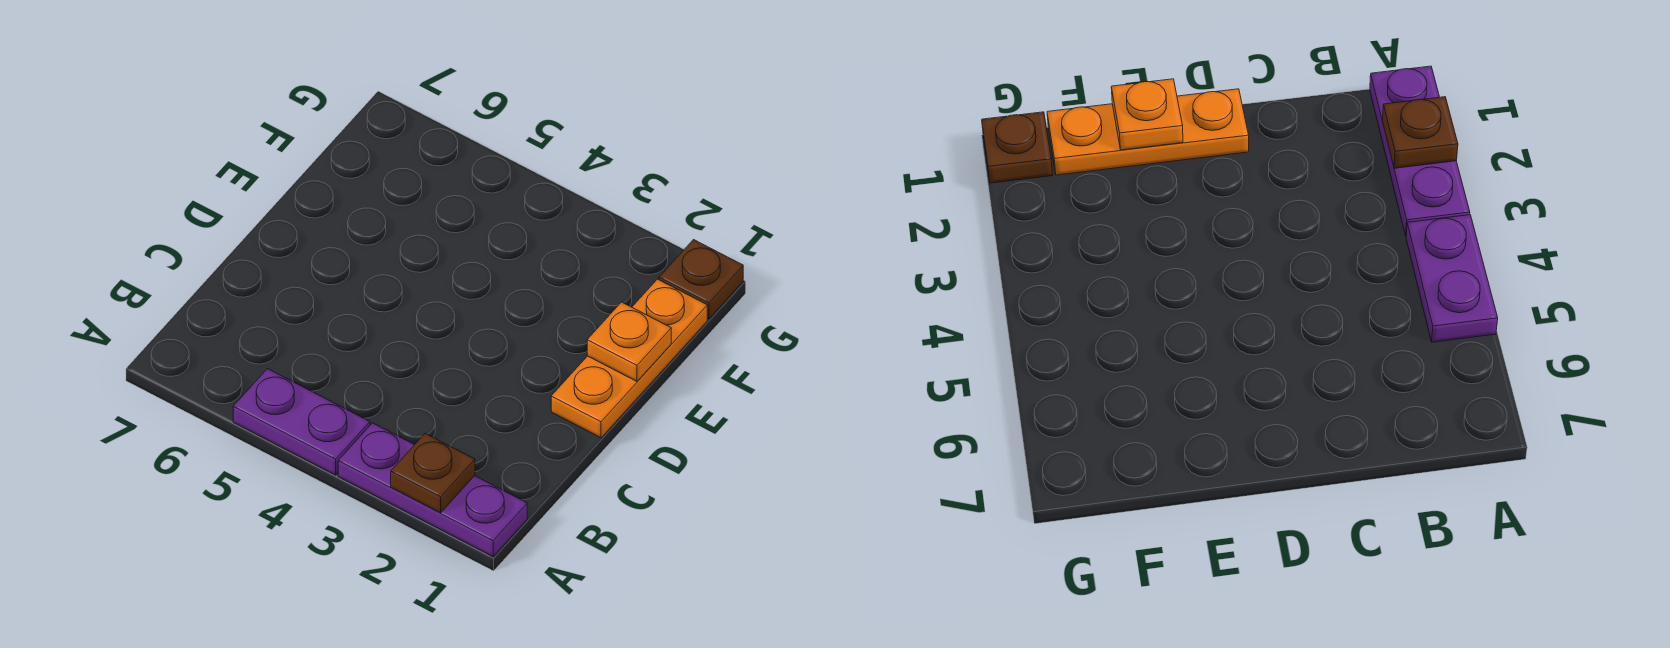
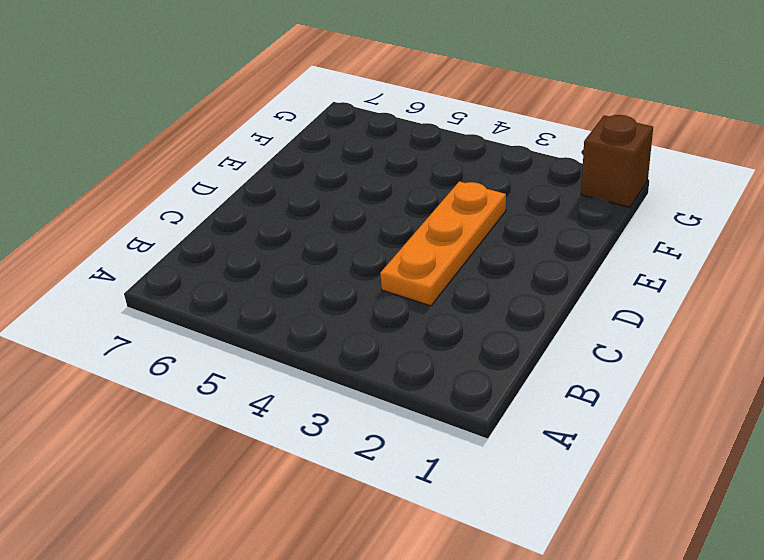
orange plate C3:E3 level 1 -> orange plate D1:F1 level 1
brown brick G1 level 1 -> brown plate G1 level 1
none -> purple plate A1:A3 level 1
none -> purple plate A4:A5 level 1

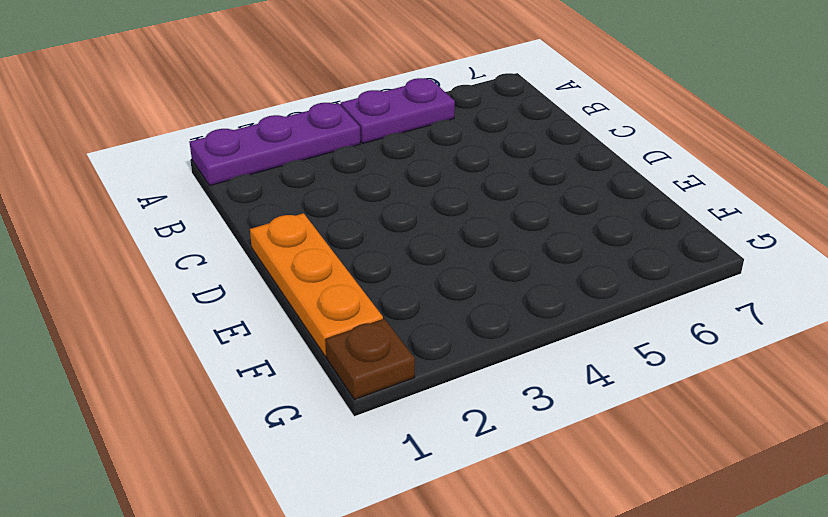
none -> brown plate A2 level 2
none -> orange plate E1 level 2

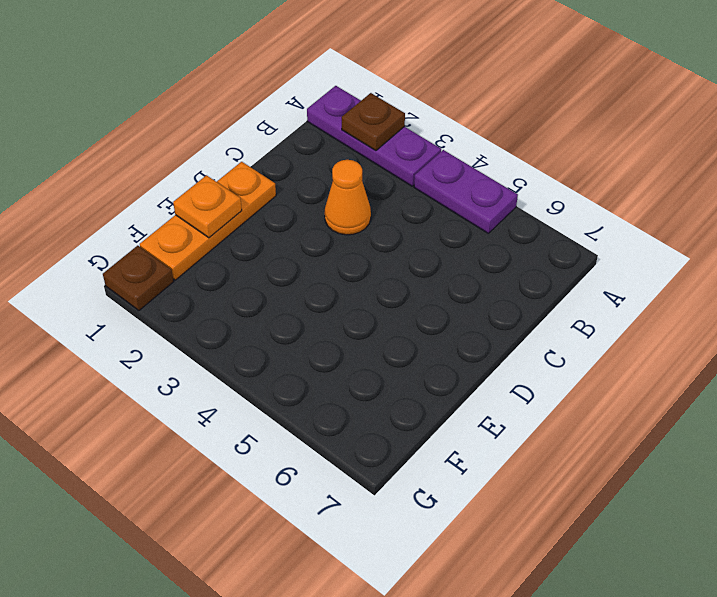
orange cone C3 level 1 -> none

